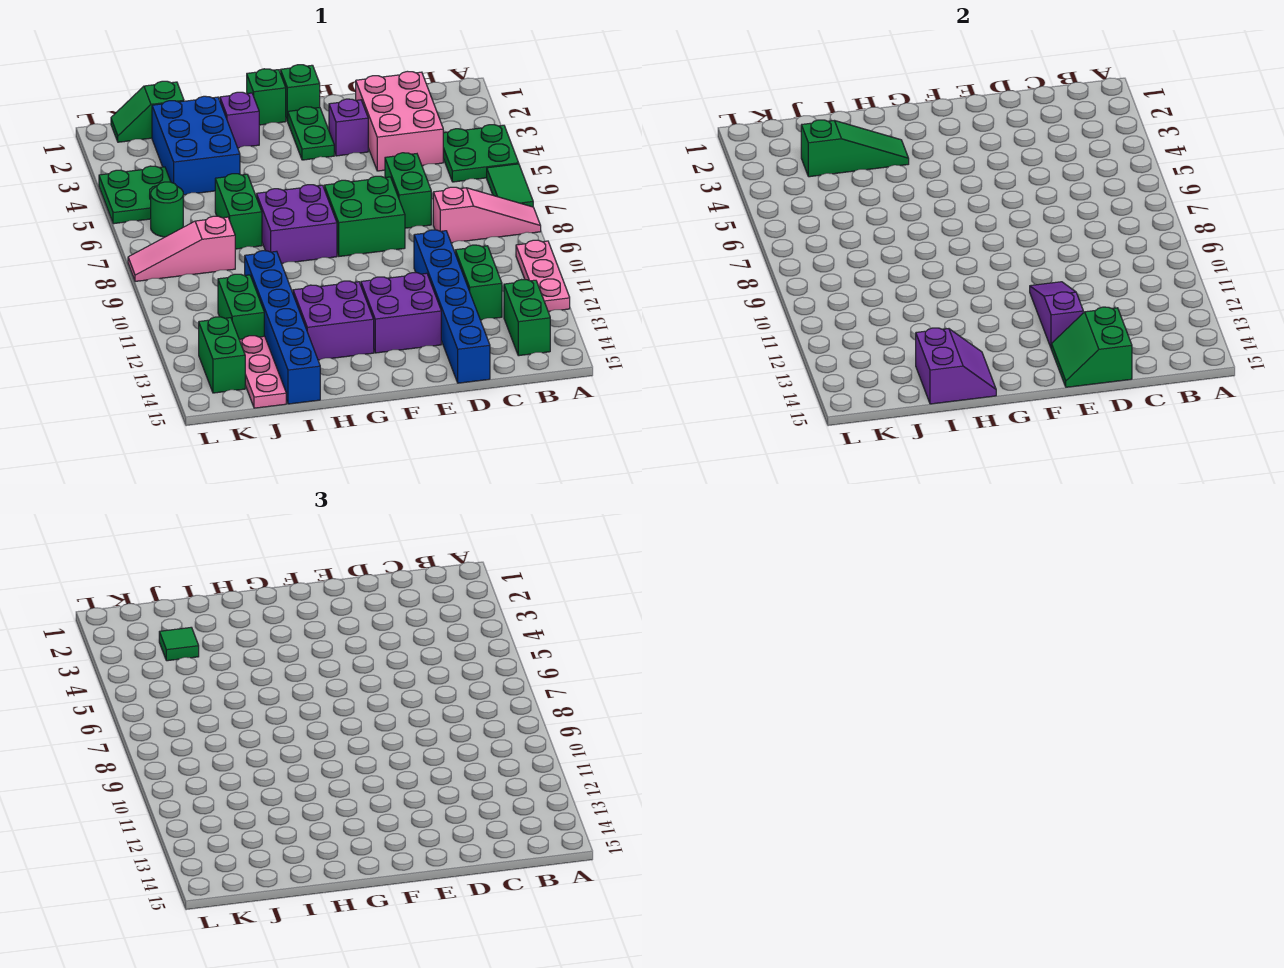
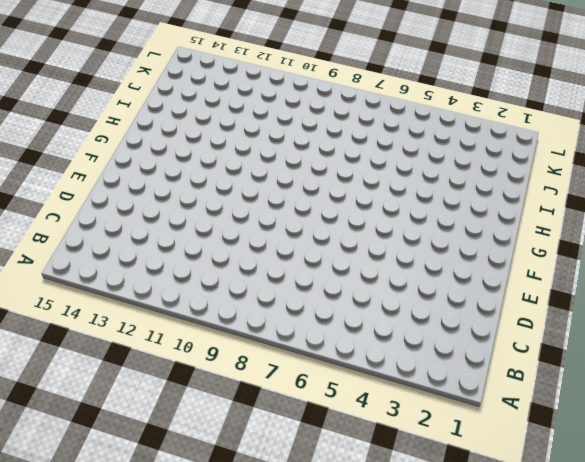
none -> green plate A4:B5 level 1
none -> green tile A6:A7 level 1
none -> pink slope A8:C8 level 1 top C
none -> pink plate A10:A12 level 1

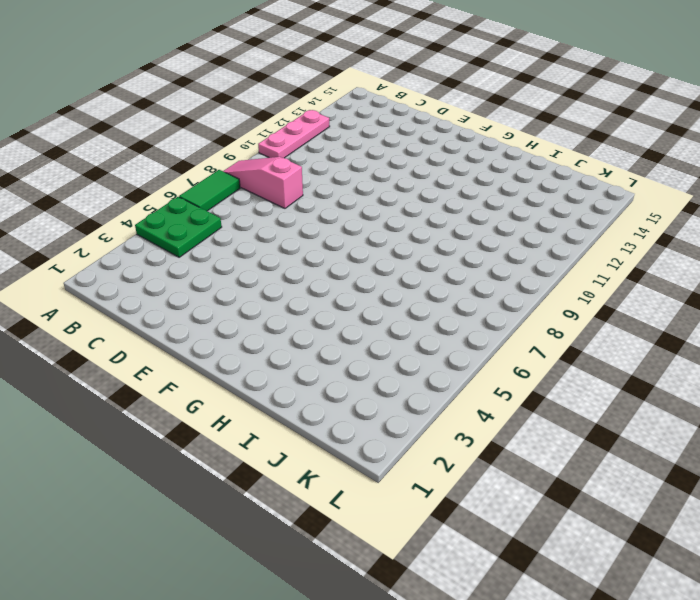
none -> green brick B13:B14 level 1
none -> pink brick C2:D4 level 1
none -> green brick C11:C12 level 1
none -> green brick D6:D7 level 1

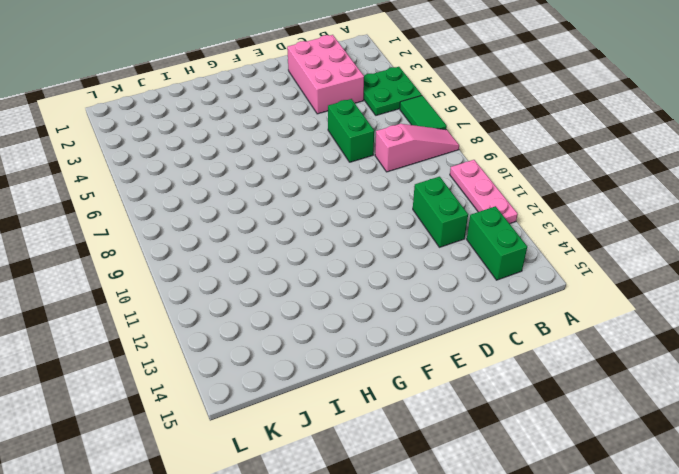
none -> blue brick D10:D15 level 1
none -> purple brick E3 level 1
none -> green brick E7:F8 level 1
none -> purple brick E12:F13 level 1

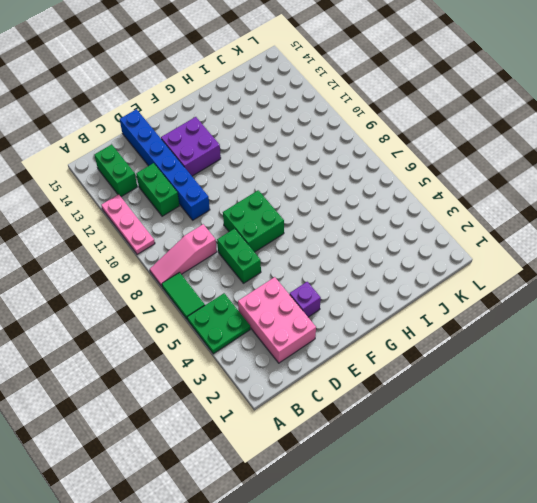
none -> green brick F1 level 1
none -> green plate F2:F3 level 1
none -> green brick G1 level 1
none -> purple brick G7:H8 level 1

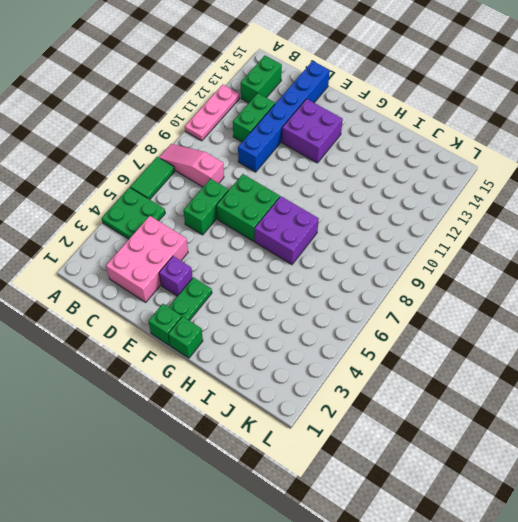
none -> purple brick G12:H13 level 1
none -> purple brick H2 level 1
none -> blue brick I2:J4 level 1
none -> green brick I6:I7 level 1

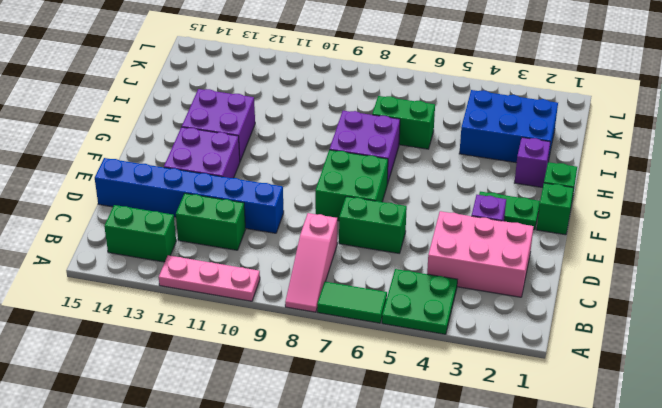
none -> blue brick I10:I15 level 1
none -> green slope J1:K1 level 1 top J
none -> pink slope J8:L8 level 1 top J
none -> green brick J11:J12 level 1

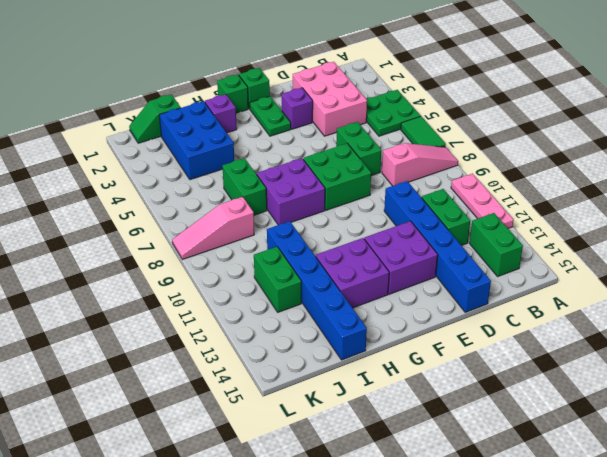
none -> pink plate J13:J15 level 1
none -> green plate K4:L5 level 1
none -> green round brick K6 level 1
none -> green brick K13:K14 level 1

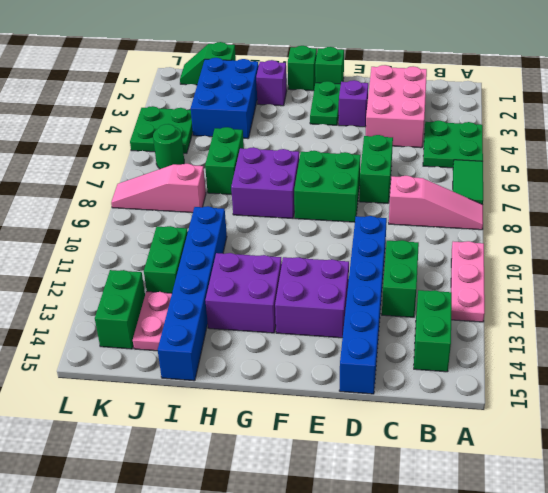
pink plate J13:J14 level 1 -> pink plate J13:J15 level 1
none -> green slope D14:E15 level 2 top D
none -> purple slope E11:E13 level 2 top 13
none -> green slope H3:J3 level 2 top J
none -> purple slope H14:I15 level 2 top I

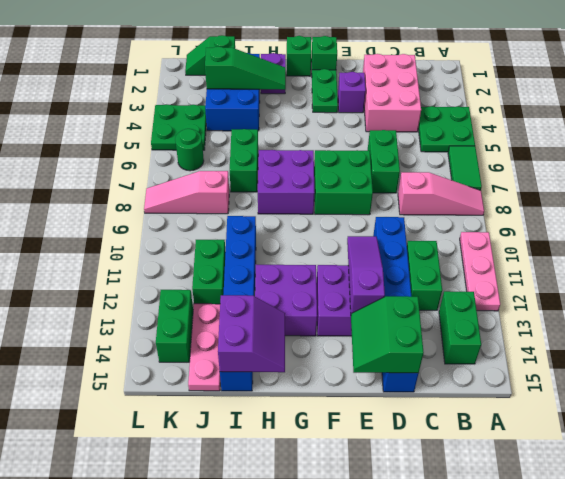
none -> green tile J3 level 3

